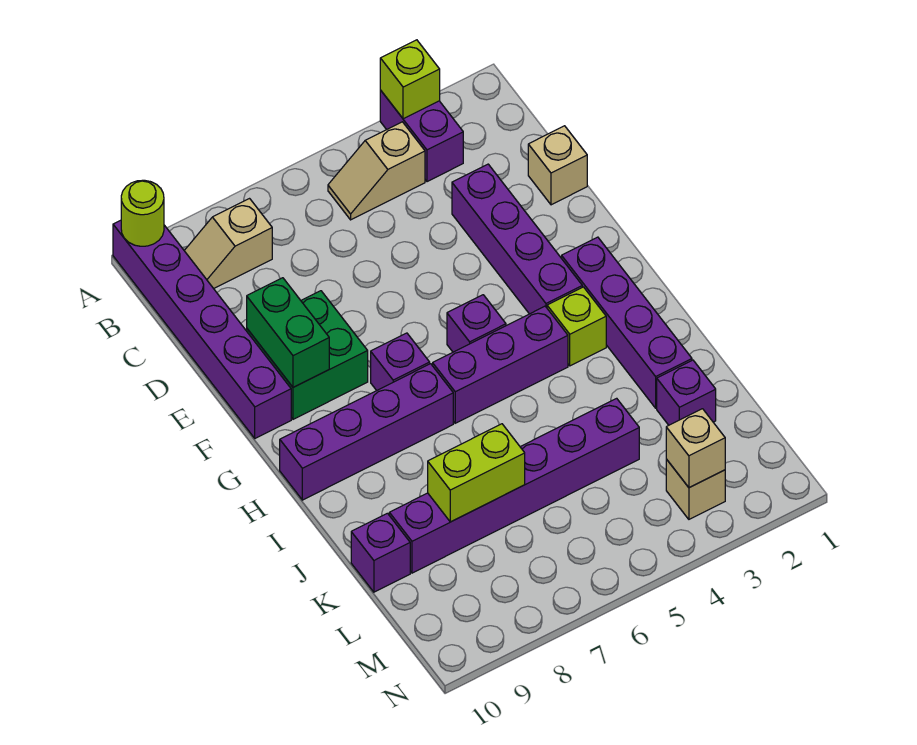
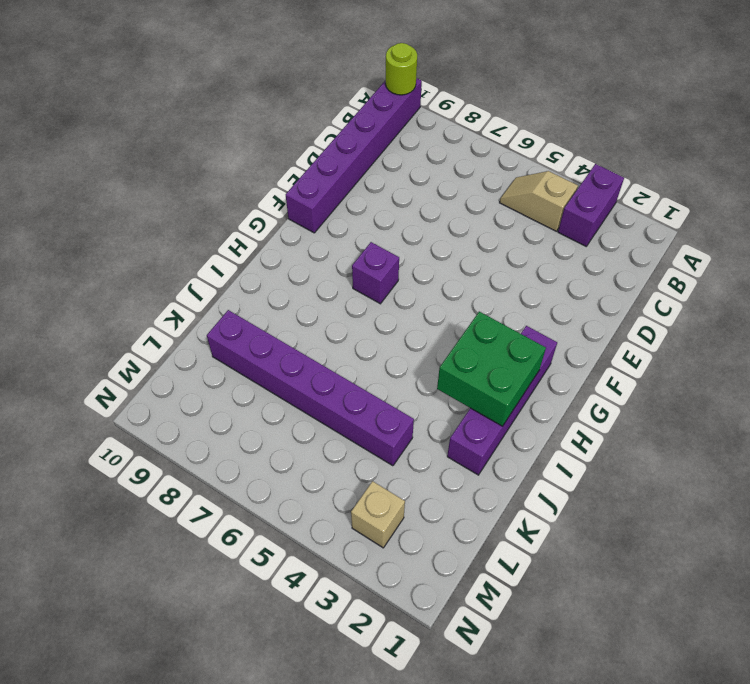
green brick H2:I3 level 2 -> green brick E8:F9 level 1
none -> tan slope B8:B9 level 1 top 8
none -> tan brick D1 level 1
none -> purple brick D3:G3 level 1

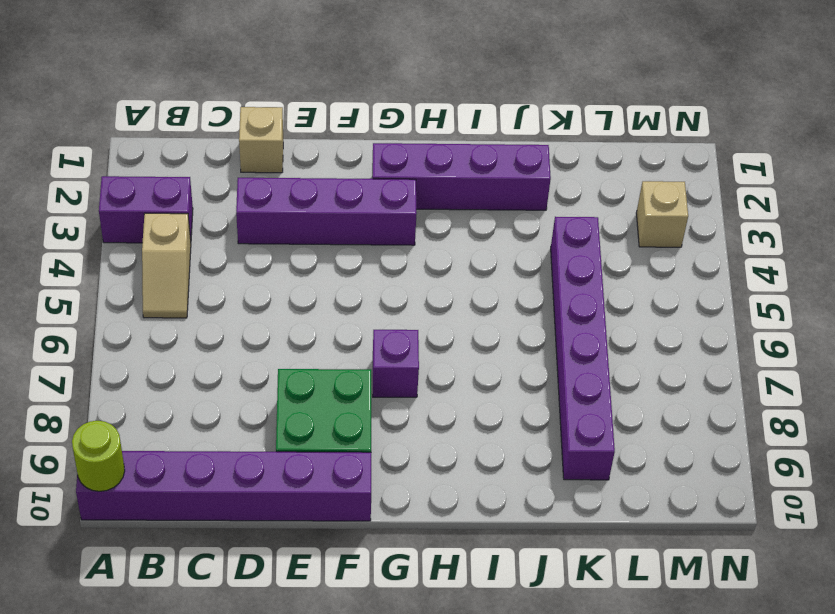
none -> tan slope B8:B9 level 1 top 8
none -> purple brick G5 level 1
none -> lime brick H3 level 1

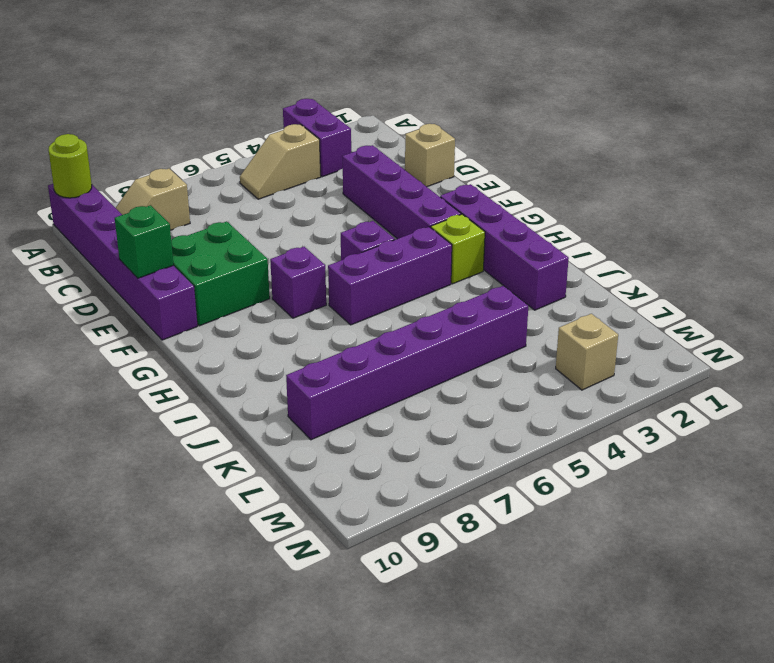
green brick E10 level 2 -> none
none -> purple brick H7:H10 level 1
none -> purple brick K2 level 1
none -> purple brick K10 level 1

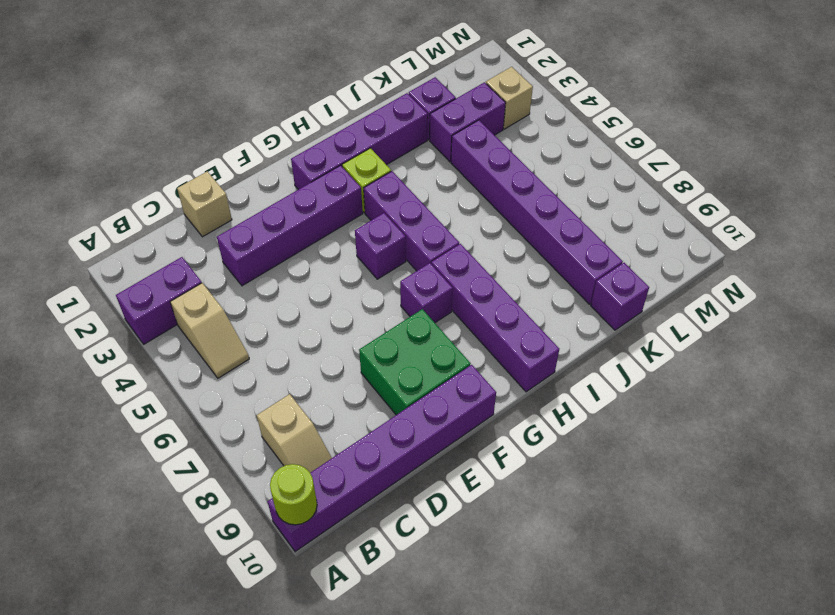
purple brick K3:L3 level 1 -> none
none -> lime brick A3 level 2
none -> green brick E9:F9 level 2
none -> lime brick K7:K8 level 2

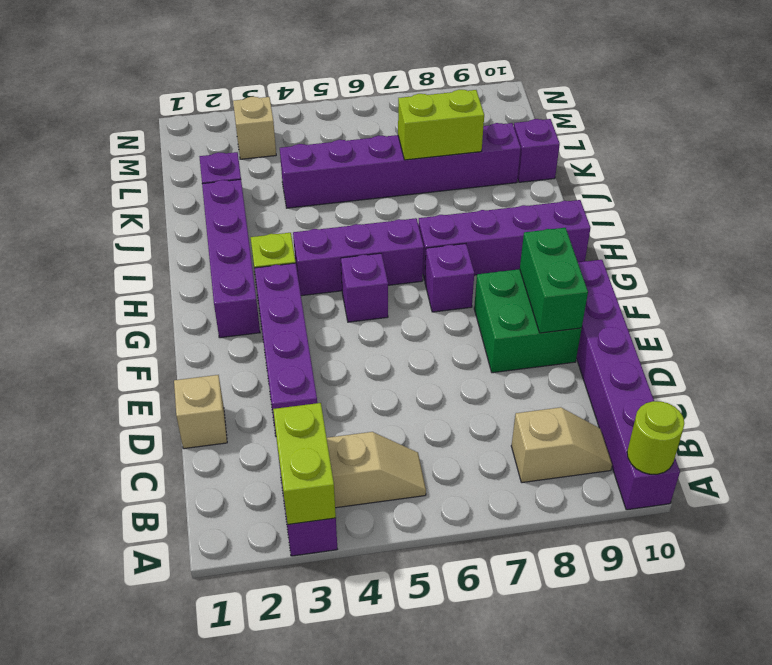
lime brick A3:B3 level 2 -> lime brick A3 level 2
none -> tan brick M3 level 2

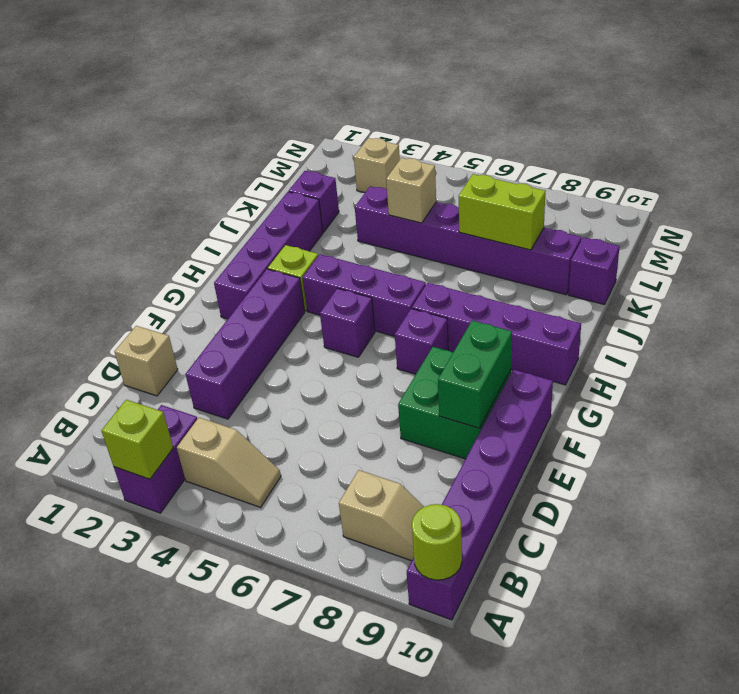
tan brick K5 level 2 -> tan brick M3 level 2

